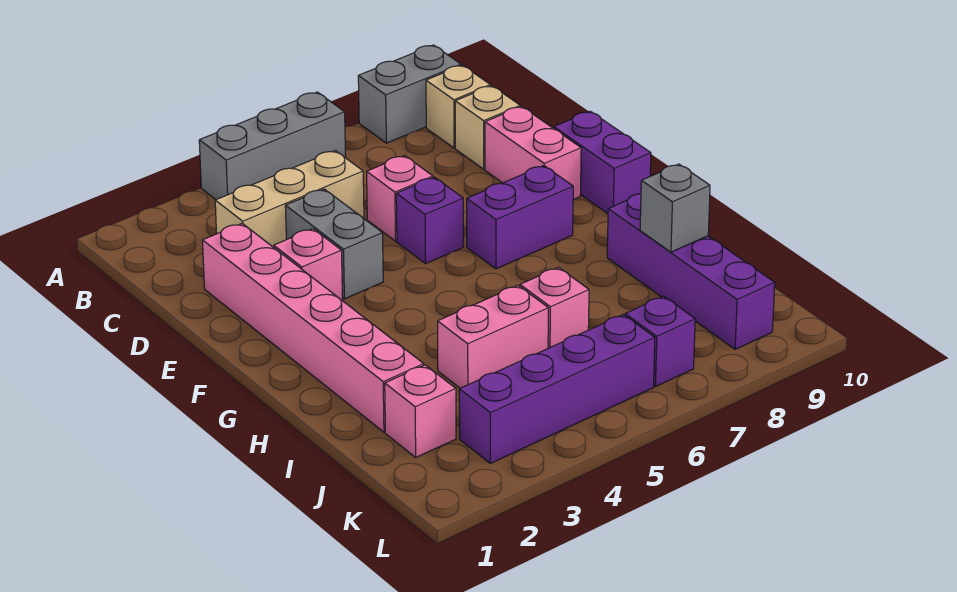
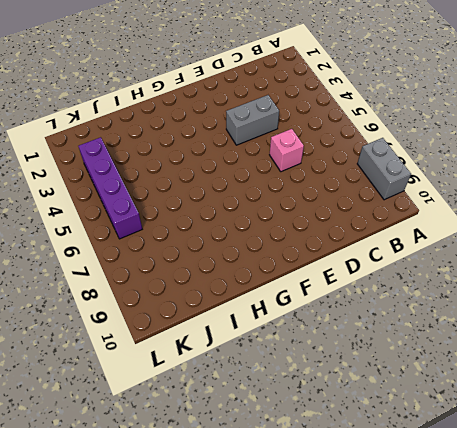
none -> grey brick A4:A6 level 1
none -> tan brick B9 level 1
none -> tan brick C3:C5 level 1

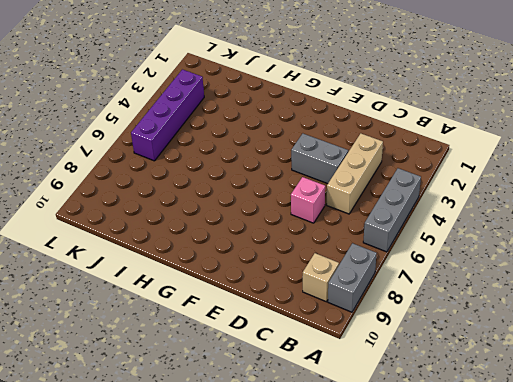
none -> tan brick C9 level 1
none -> pink brick D2:I2 level 1
none -> pink brick D9:E9 level 1

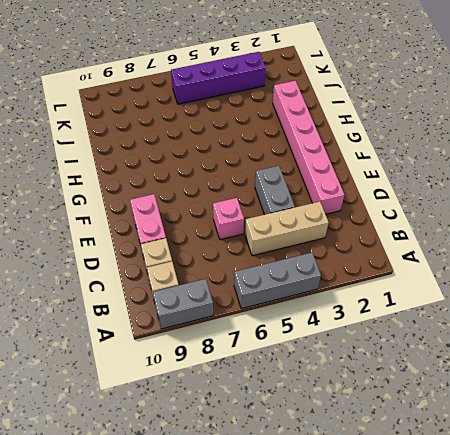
none -> pink brick E3 level 1
none -> purple brick E6 level 1
none -> purple brick E10:F10 level 1

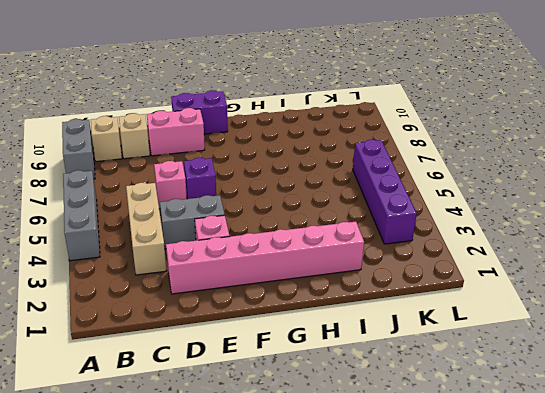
none -> purple brick F7:F8 level 1
none -> purple brick H9:K9 level 1
none -> pink brick I4:I5 level 1

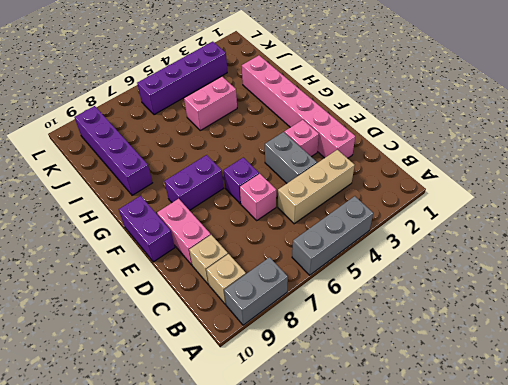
none -> pink brick I6 level 1
none -> pink brick J2 level 1
none -> purple brick K7 level 1

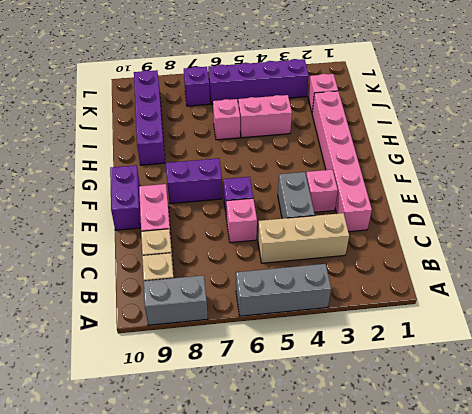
none -> grey brick I9 level 2

